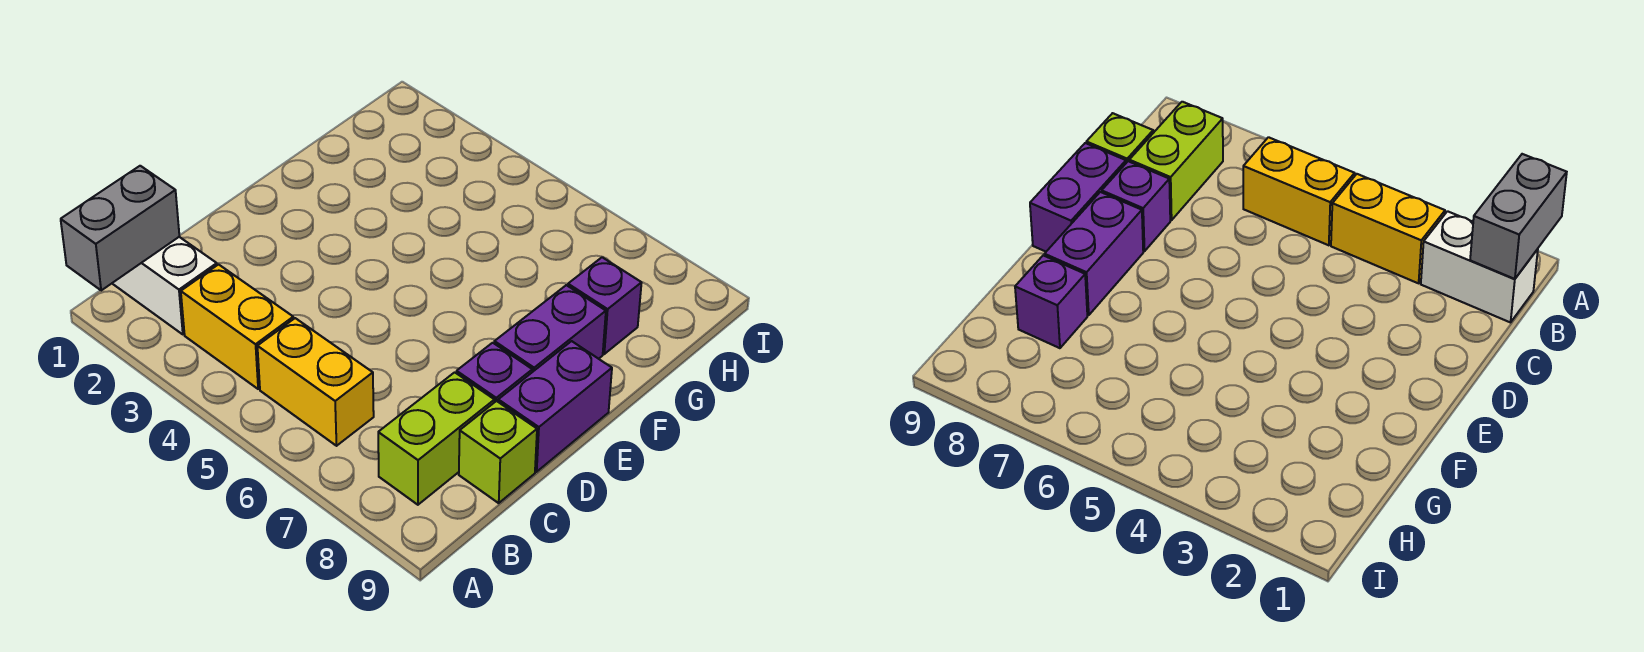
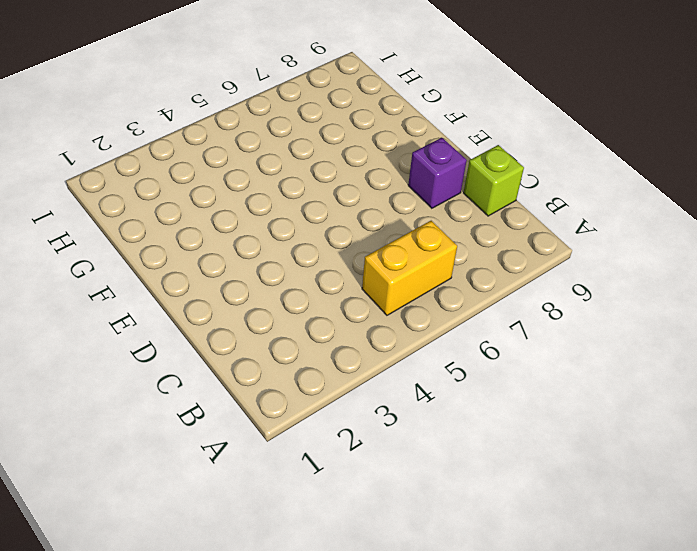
none -> white brick B1:B2 level 1
none -> yellow brick B3:B4 level 1

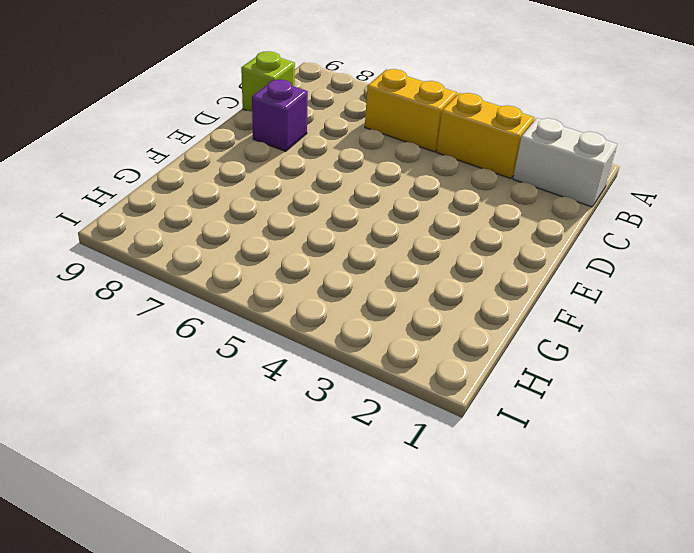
none -> lime brick B8:C8 level 1
none -> purple brick D9:E9 level 1

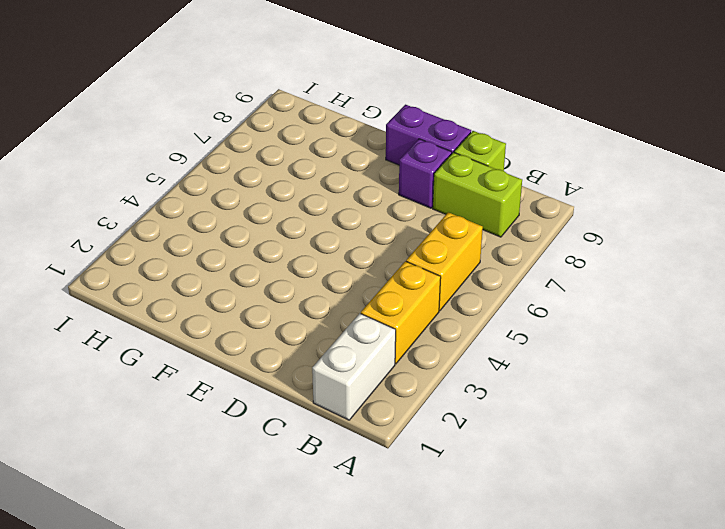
none -> purple brick E8:F8 level 1
none -> purple brick G8 level 1

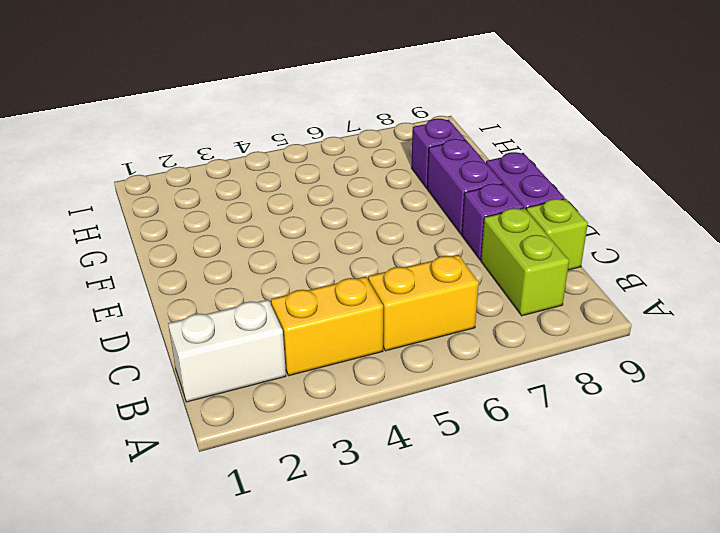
none -> grey brick A1:B1 level 2

